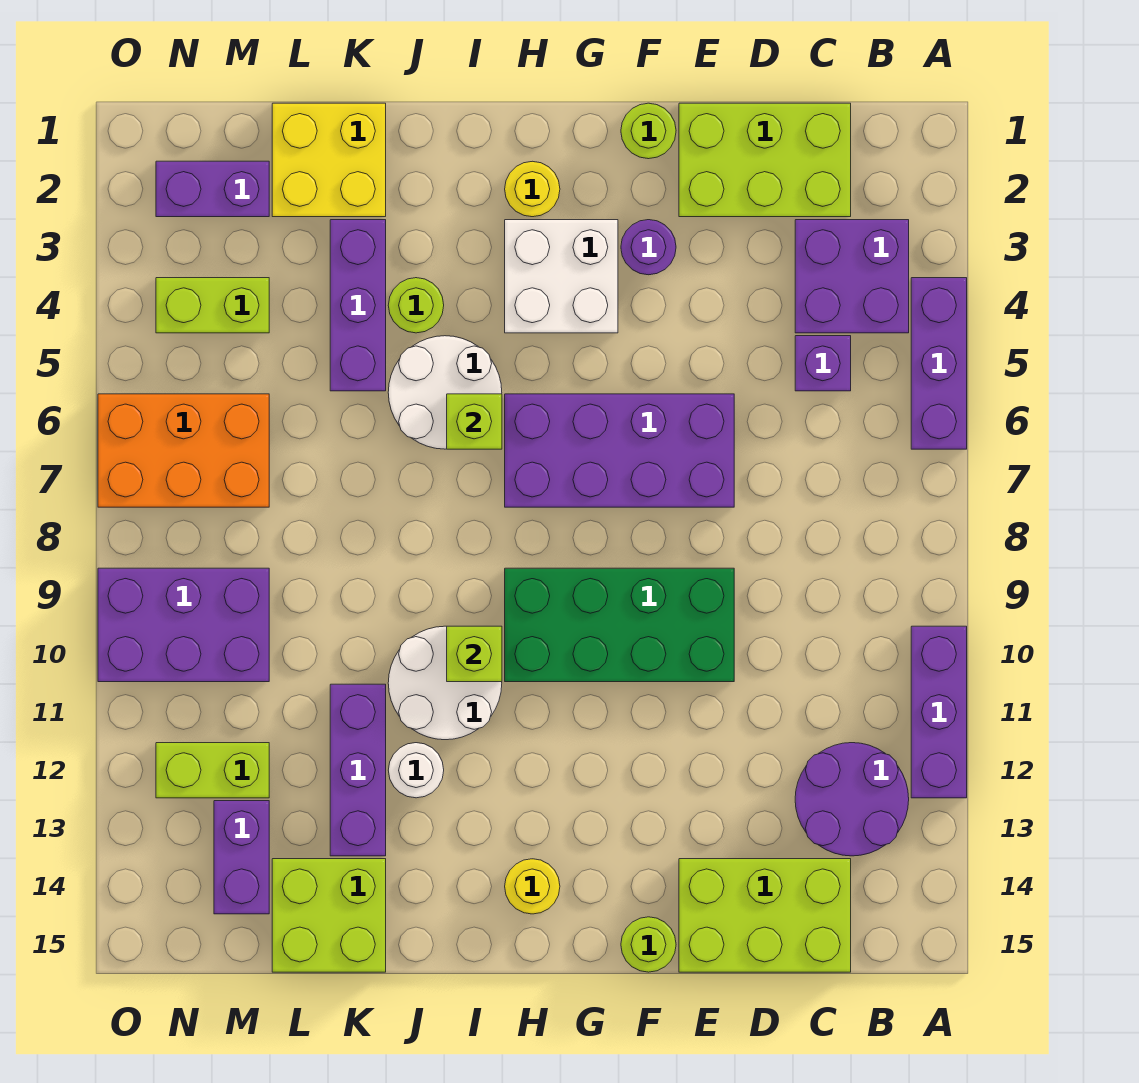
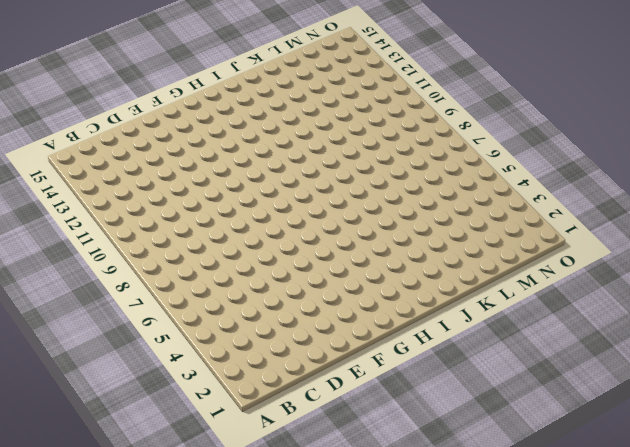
none -> purple brick A4:A6 level 1
none -> purple brick A10:A12 level 1
none -> purple brick B3:C4 level 1
none -> purple round brick B12:C13 level 1

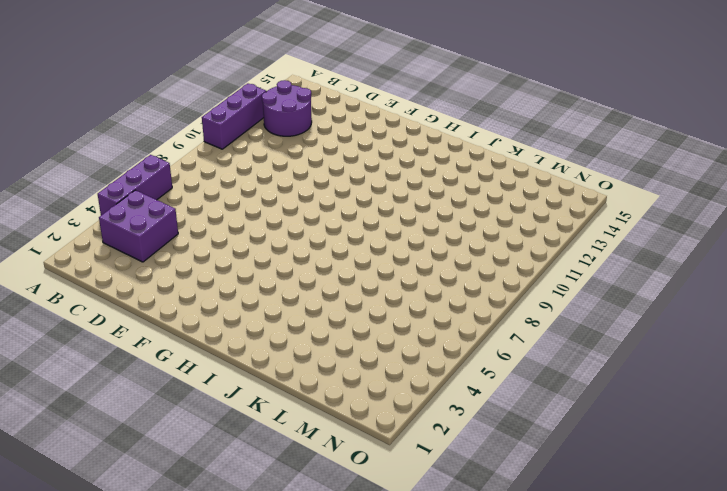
none -> lime brick C1:E2 level 1
none -> purple brick C5 level 1
none -> lime brick C14:E15 level 1
none -> purple brick E6:H7 level 1

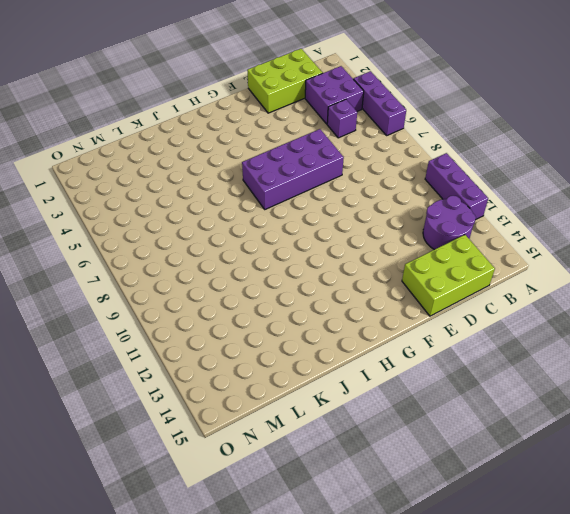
none -> green brick E9:H10 level 1
none -> lime round brick F1 level 1
none -> purple round brick F3 level 1
none -> lime round brick F15 level 1

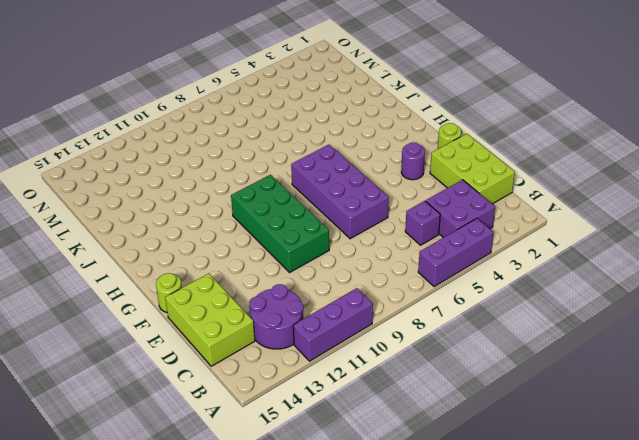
none -> white brick G3:H4 level 1
none -> yellow round brick H2 level 1
none -> yellow round brick H14 level 1
none -> white round brick I5:J6 level 1

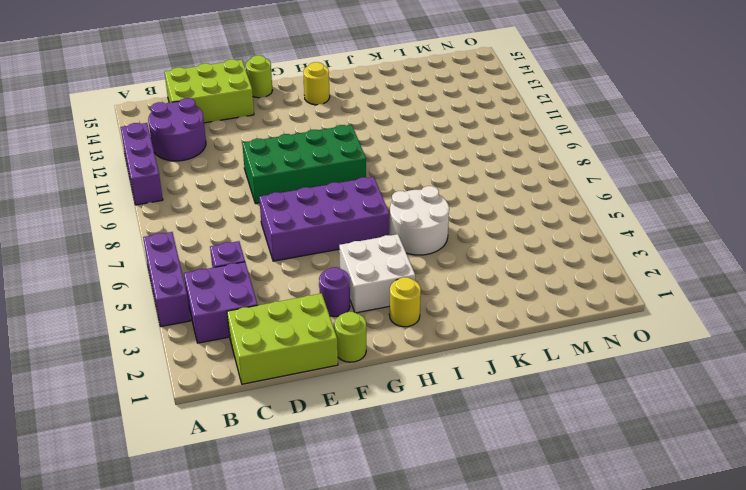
none -> white round brick I10:J11 level 1
none -> lime round brick J4 level 1
none -> white round brick J12 level 1
none -> yellow brick K1:L2 level 1

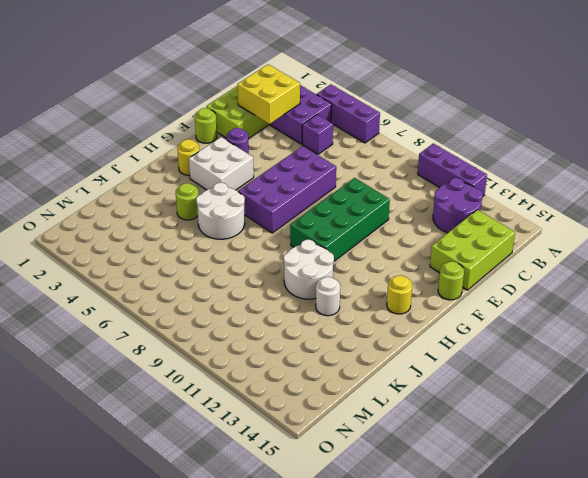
yellow brick C2:D3 level 2 -> yellow brick K1:L2 level 1
none -> purple brick K3:K5 level 1
none -> purple brick K11:K13 level 1
none -> lime brick K14:L15 level 1
none -> purple brick M2:N2 level 1

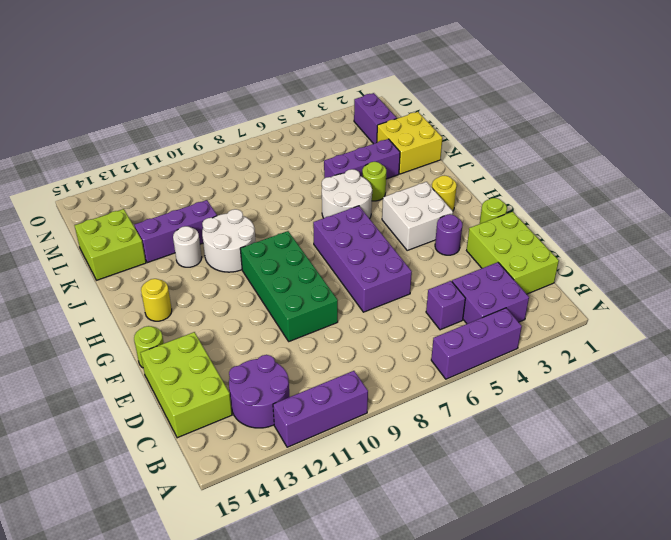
none -> lime brick M4:N4 level 1
none -> orange brick M6:O7 level 1
none -> purple brick M9:O10 level 1
none -> lime brick M12:N12 level 1

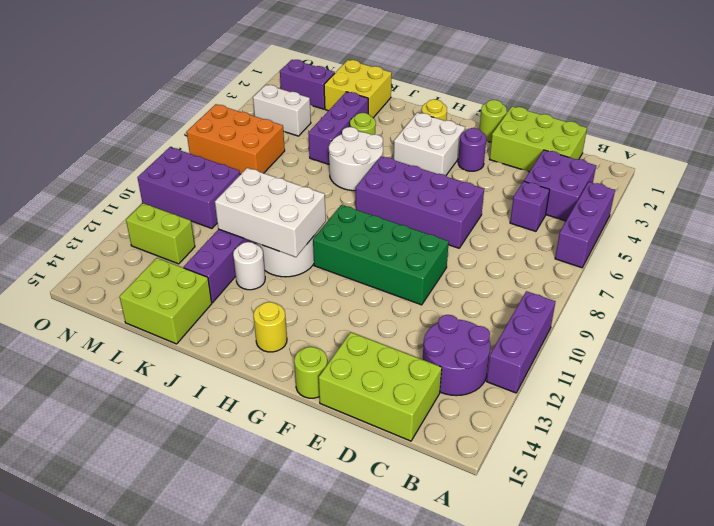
white brick I10:K11 level 2 -> lime brick I10 level 2
white brick M4:N4 level 1 -> lime brick M4:N4 level 1
none -> purple brick M13:M14 level 1
none -> lime brick I6 level 2

